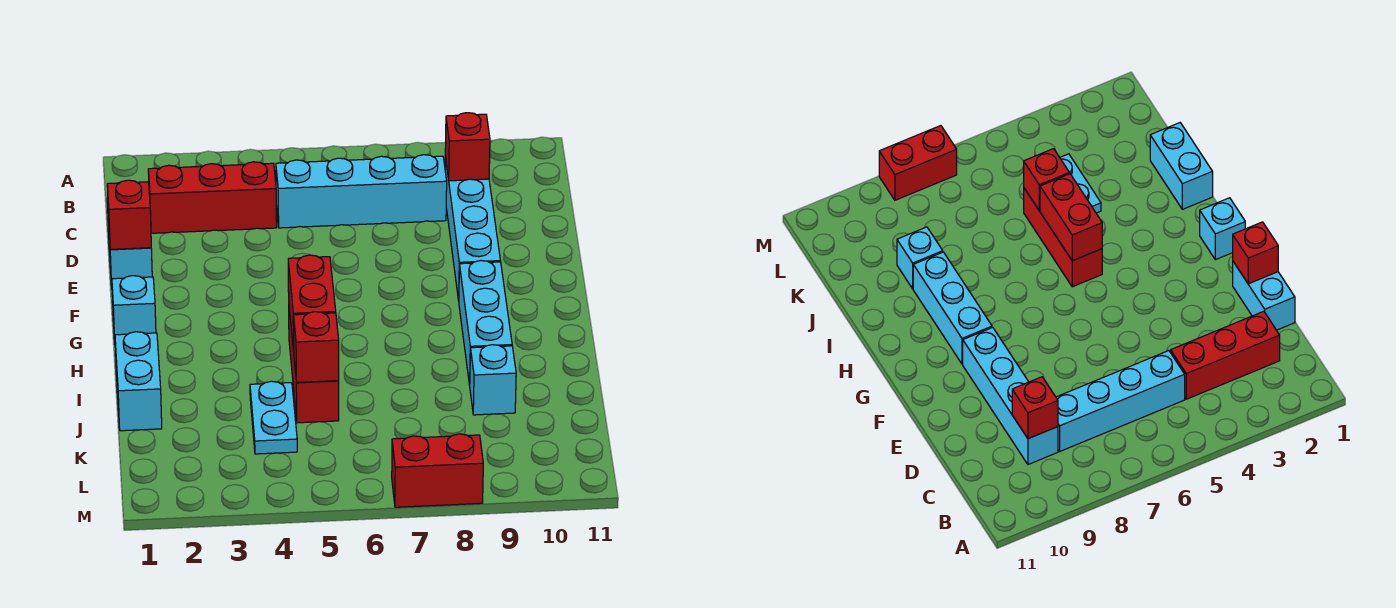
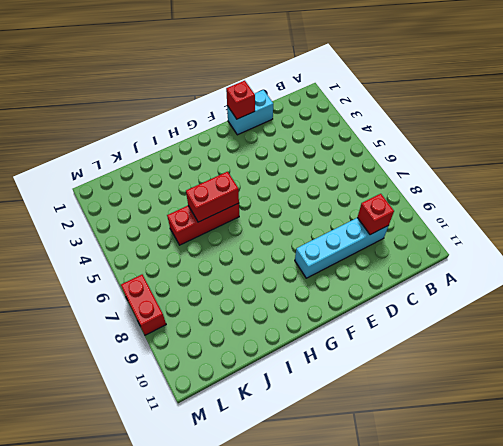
none -> red brick C2:C4 level 1
none -> cyan brick C5:C8 level 1
none -> cyan brick G1 level 1

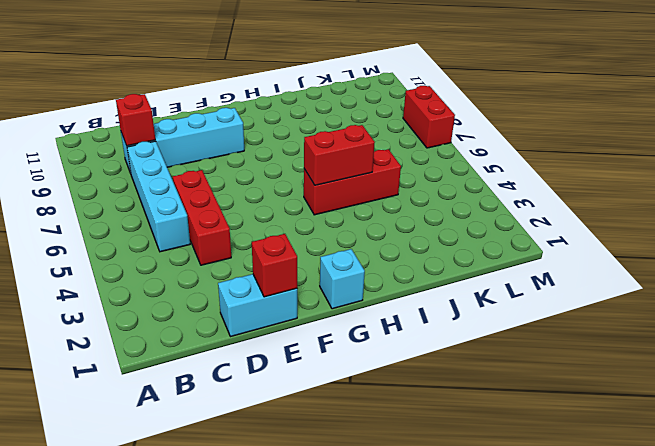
red brick D4:D6 level 1 -> red brick C2:C4 level 1
none -> cyan brick G9:I9 level 1
none -> cyan brick I1:J1 level 1
none -> cyan plate J4:K4 level 1

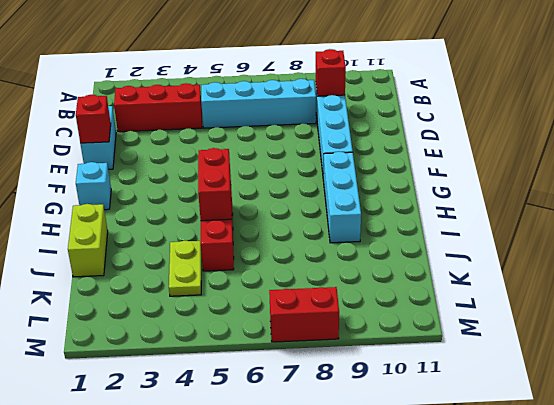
lime brick I1:J1 level 1 -> cyan brick I1:J1 level 1
lime plate J4:K4 level 1 -> cyan plate J4:K4 level 1
none -> cyan brick J9 level 1
none -> red brick J5 level 2

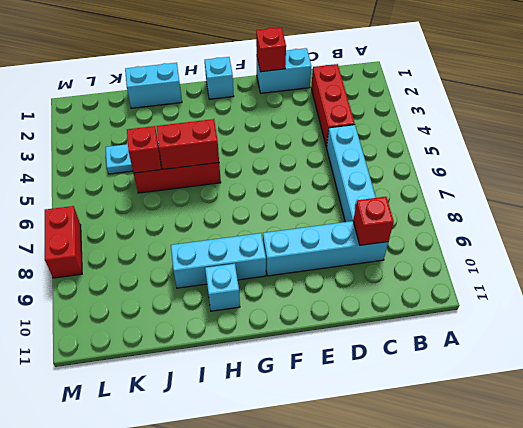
cyan brick H10 level 1 -> cyan brick J9 level 1

